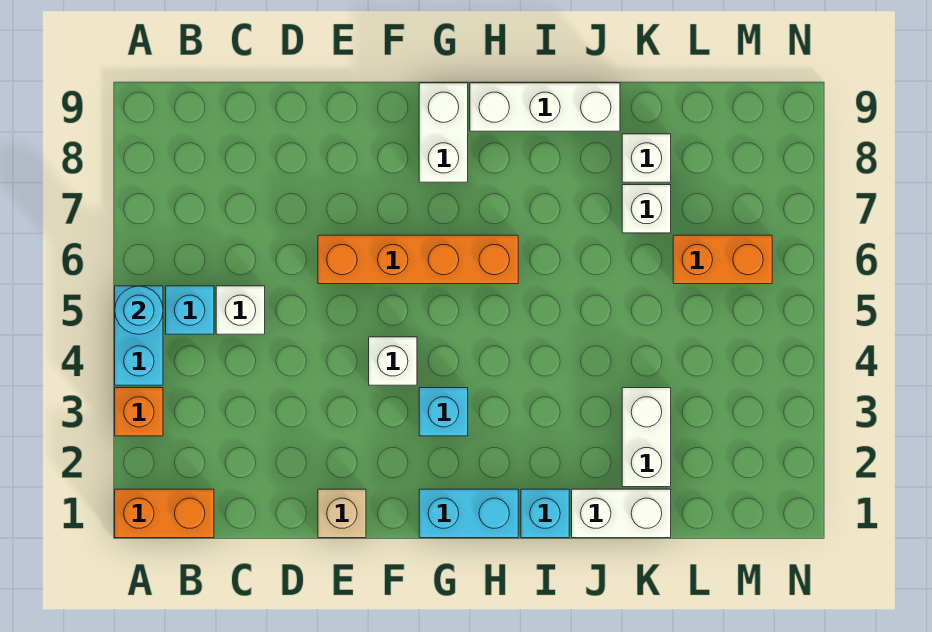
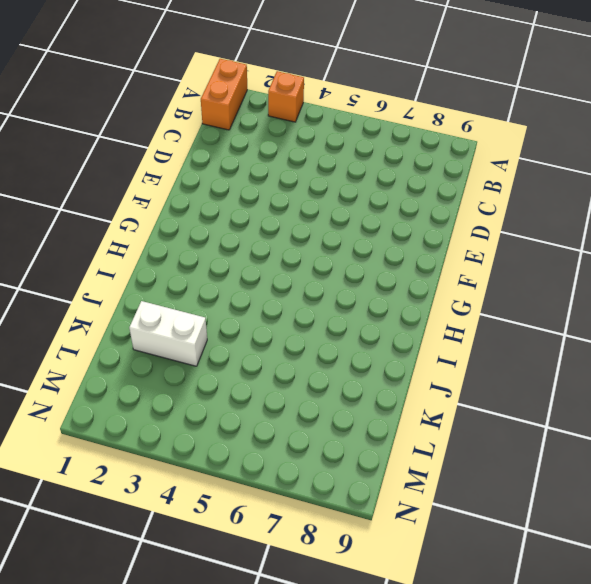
none -> cyan brick A4:A5 level 1
none -> cyan brick B5 level 1
none -> white brick C5 level 1

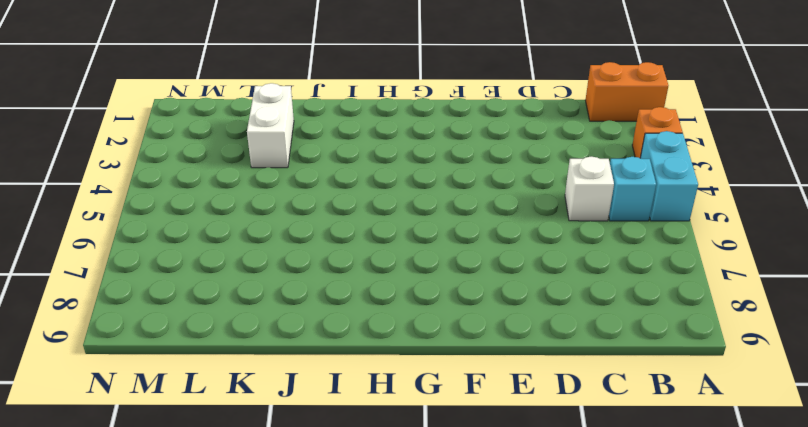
none -> tan brick E1 level 1
none -> orange brick E6:H6 level 1
none -> white brick F4 level 1

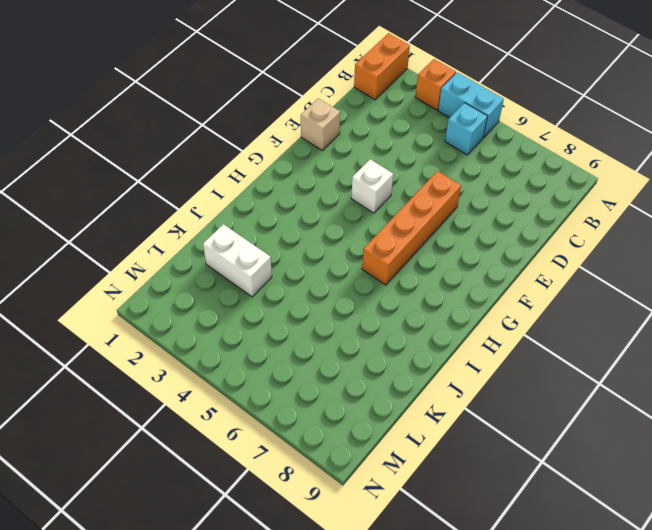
none -> white brick C5 level 1
none -> cyan brick G1:H1 level 1
none -> cyan brick G3 level 1

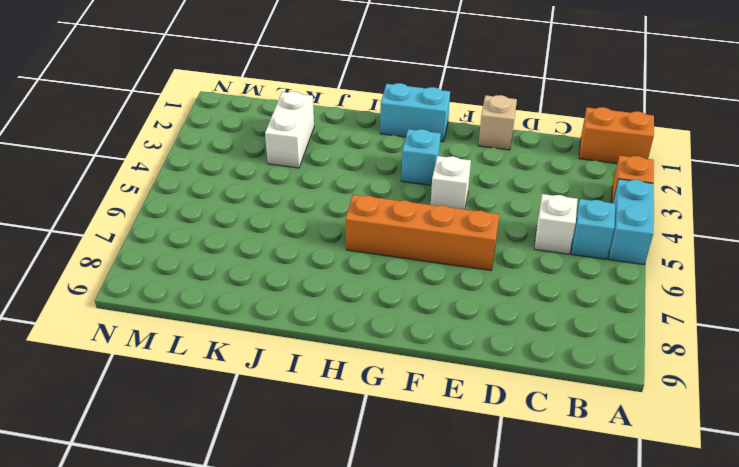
none -> white brick G8:G9 level 1
none -> white brick H9:J9 level 1
none -> cyan brick I1 level 1

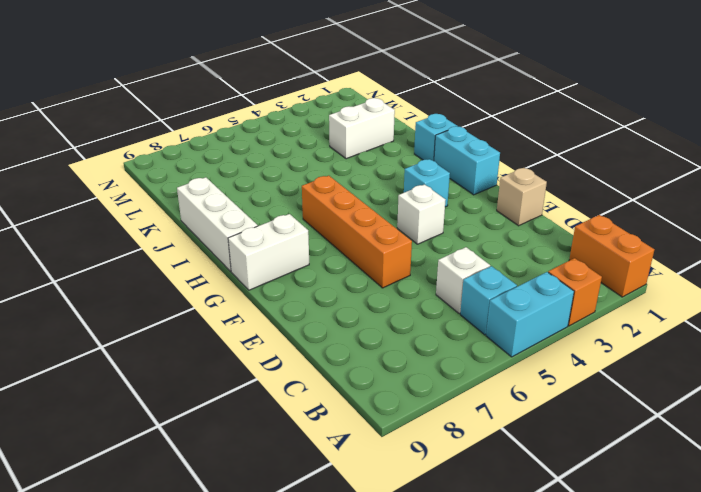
none -> white brick J1:K1 level 1
none -> white brick K7 level 1
none -> white brick K8 level 1

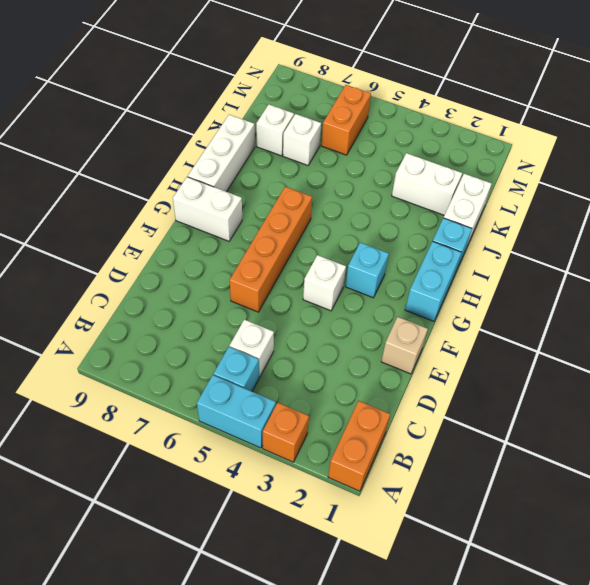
none -> cyan round brick A5 level 2

